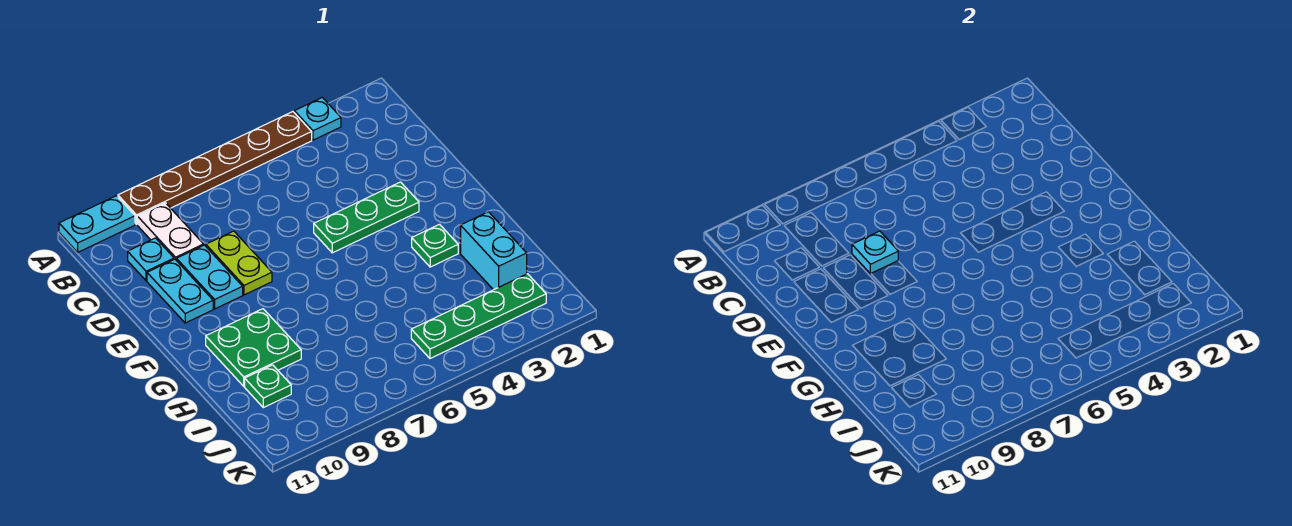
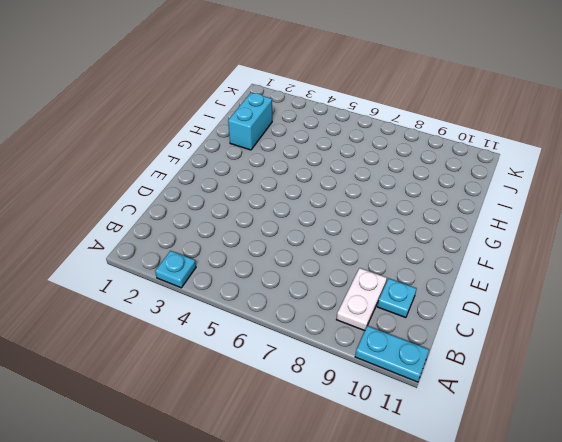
none -> brown plate A4:A9 level 1
none -> lime plate D8:E8 level 1
none -> cyan plate D9:E9 level 1

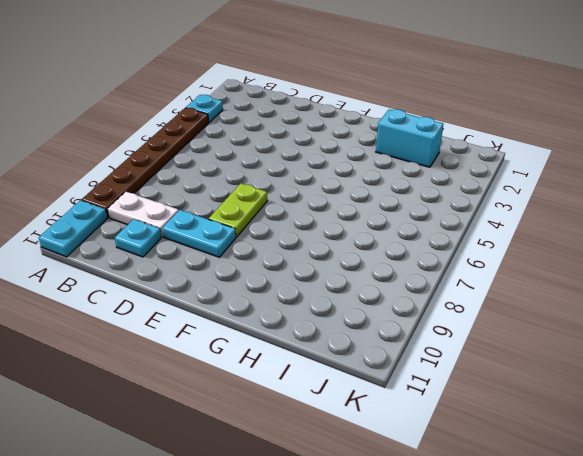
lime plate E7:E8 level 1 -> lime plate D8:E8 level 1
none -> cyan plate D10:E10 level 1
none -> green plate E3:E5 level 1
none -> green plate G3 level 1

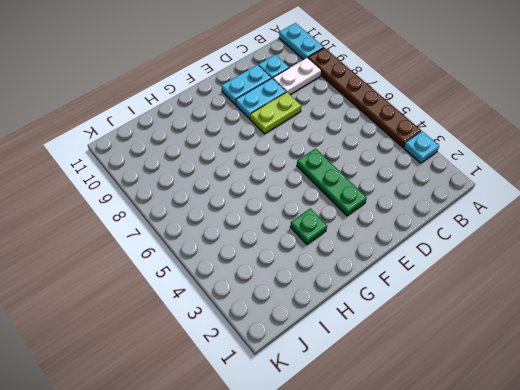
none -> green plate G9:H10 level 1
none -> cyan brick H2:I2 level 1
none -> green plate I10 level 1

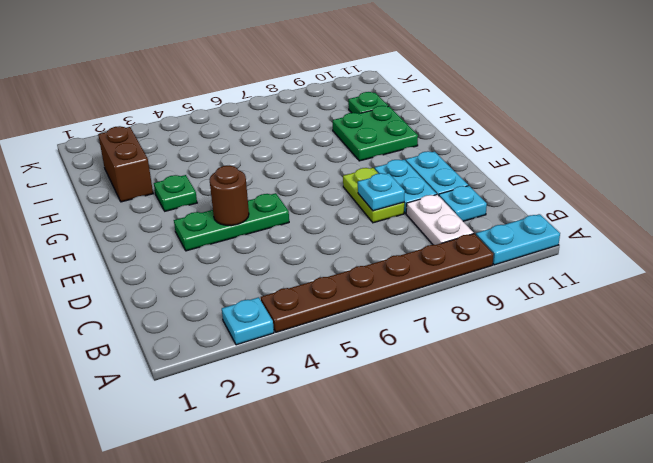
brown round brick E4 level 2 -> none
brown brick H2:I2 level 1 -> cyan brick H2:I2 level 1
none -> green plate J2:J5 level 1

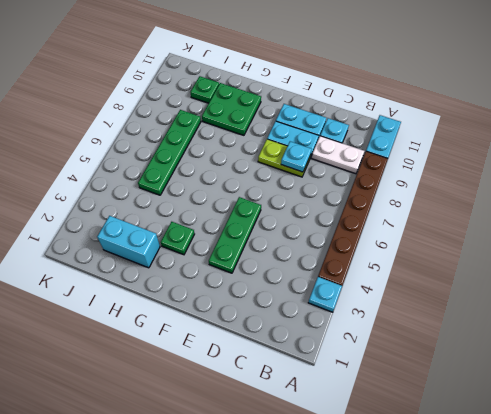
green plate I5:I8 level 1 -> green plate J2:J5 level 1

